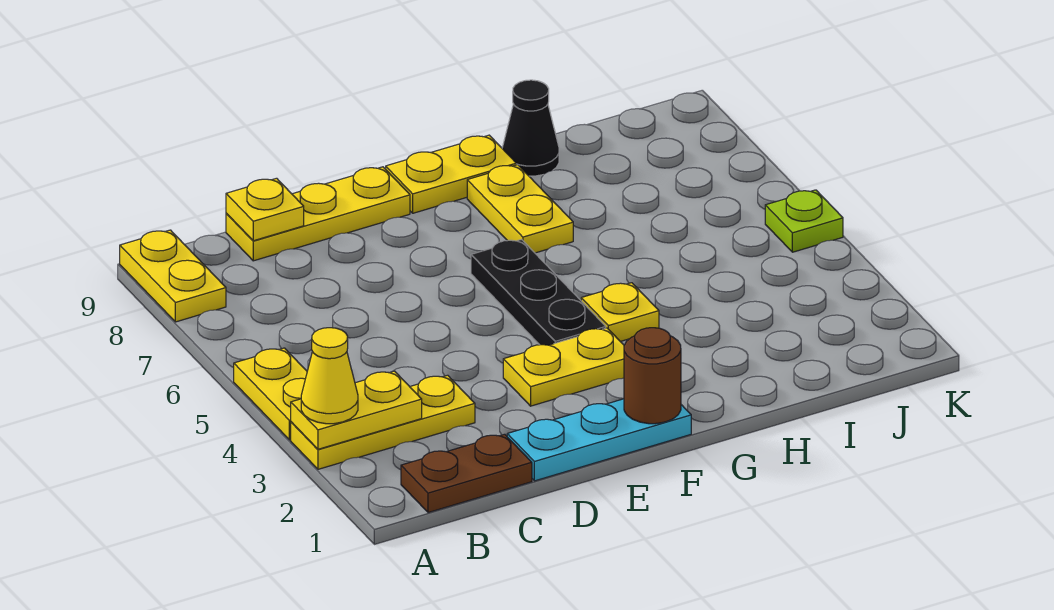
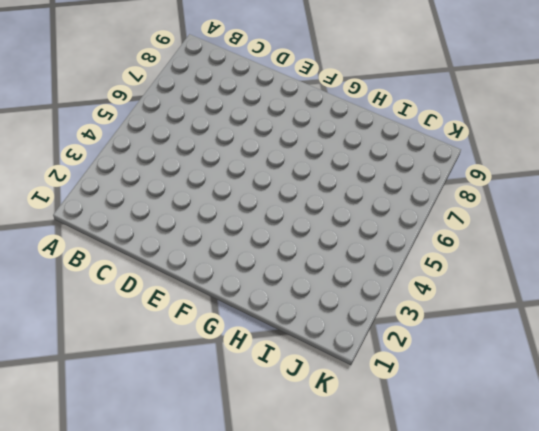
none -> yellow plate A3:C3 level 1
none -> yellow plate A4:A5 level 1
none -> yellow plate A8:A9 level 1

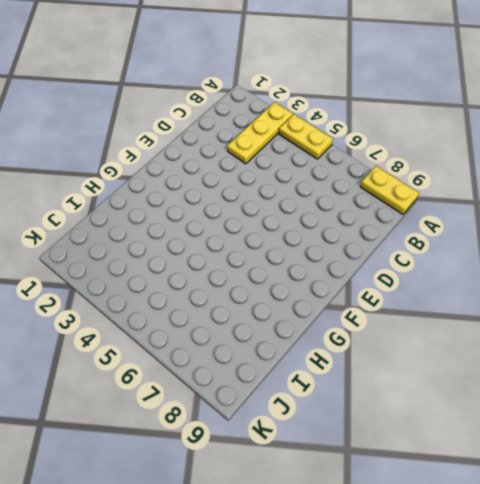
none -> brown plate B1:C1 level 1
none -> yellow plate C9:E9 level 1
none -> cyan plate D1:F1 level 1

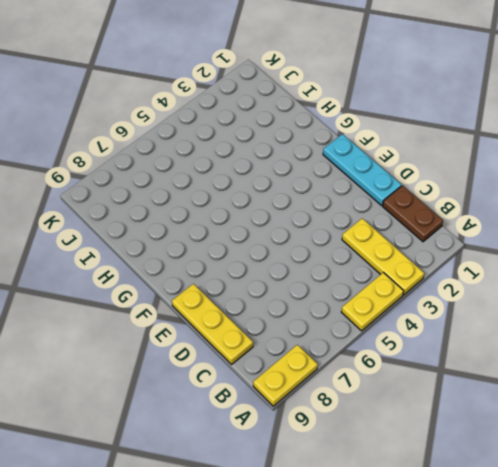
none -> yellow plate E3:F3 level 1
none -> black plate F4:F6 level 1
none -> yellow plate F9:G9 level 1

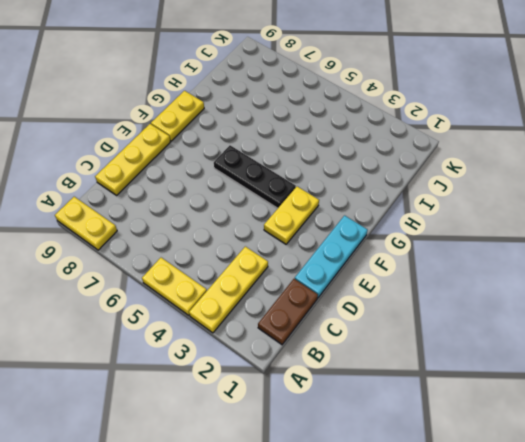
none -> yellow plate G4 level 1
none -> yellow plate G7:G8 level 1
none -> black cone H9 level 1

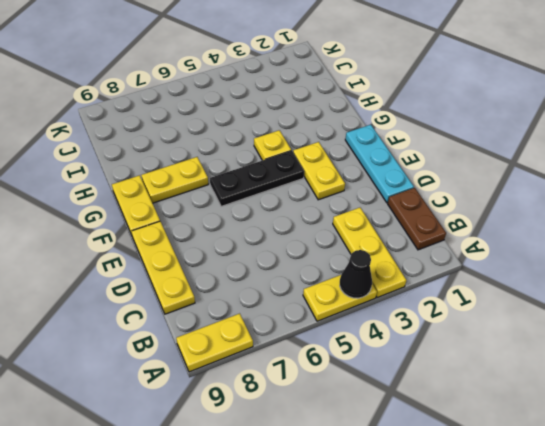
black cone A4 level 2 -> black cone H9 level 1
none -> lime plate K5 level 1
none -> yellow plate A3:B3 level 2
none -> yellow plate C9 level 2

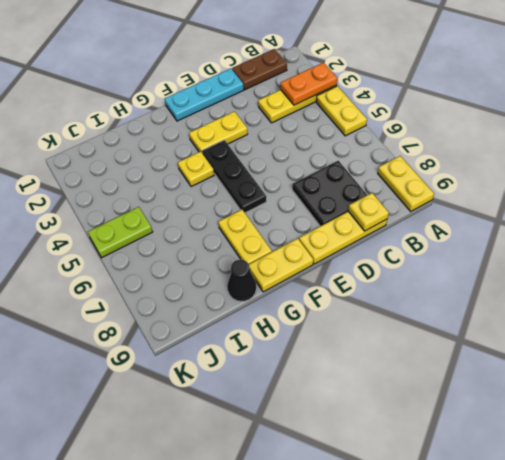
orange plate A3:B3 level 2 -> yellow plate A3:B3 level 2
black plate C7:D8 level 1 -> none
lime plate J5:K5 level 1 -> lime plate K5 level 1
none -> brown round brick F1 level 2
none -> yellow cone A3 level 3

